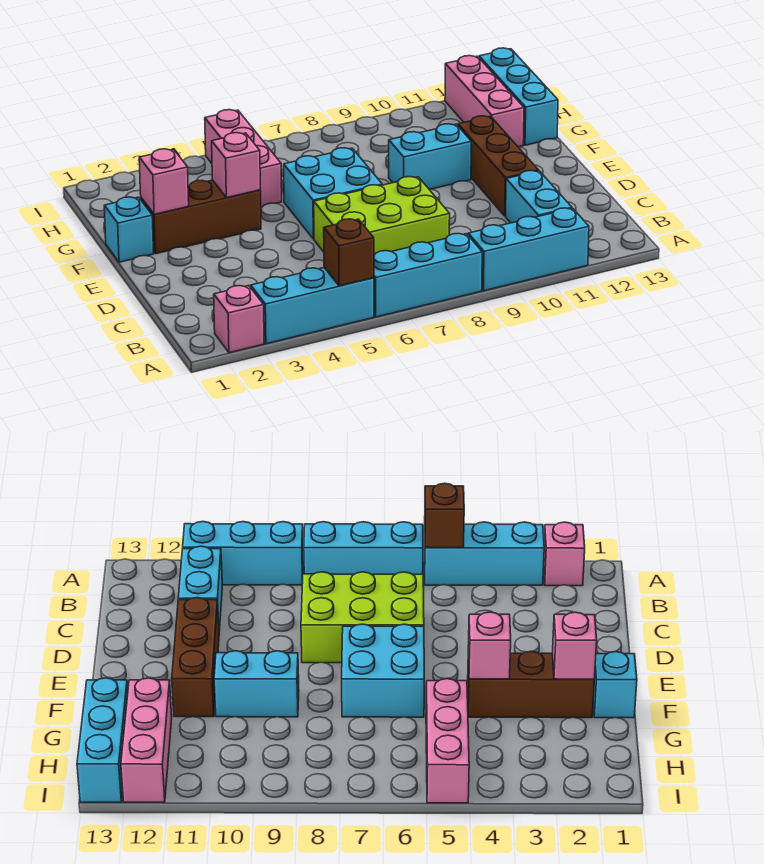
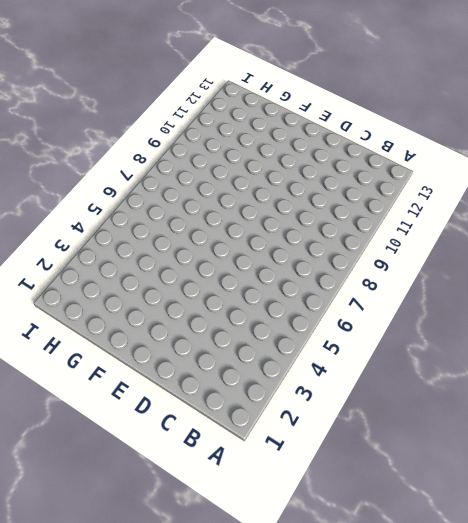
none -> pink brick A2 level 1
none -> cyan brick A3:A5 level 1
none -> cyan brick A6:A8 level 1

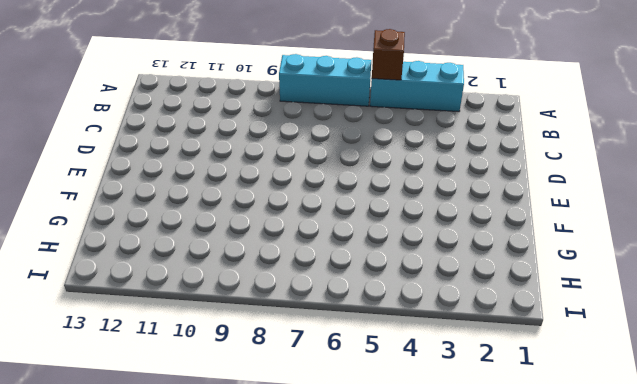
none -> pink brick A2 level 1
none -> cyan brick A9:A11 level 1
none -> cyan brick B11:C11 level 1

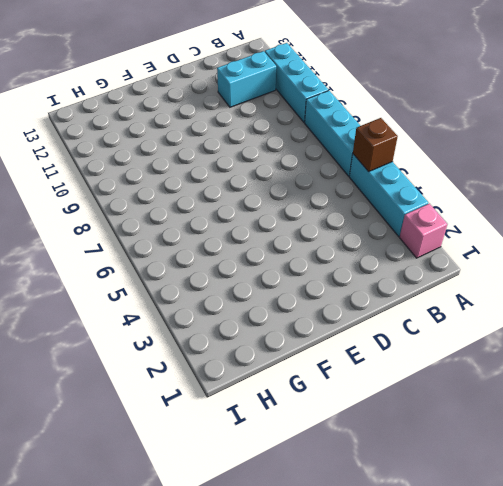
none -> lime brick C6:D8 level 1
none -> brown brick D11:F11 level 1
none -> cyan brick E6:F7 level 1

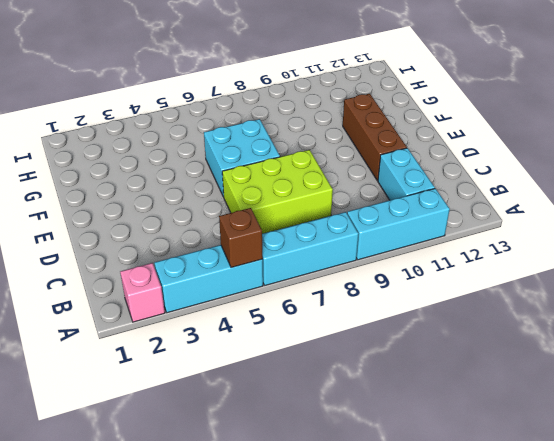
none -> cyan brick F1 level 1
none -> brown brick F2:F4 level 1
none -> cyan brick F9:F10 level 1

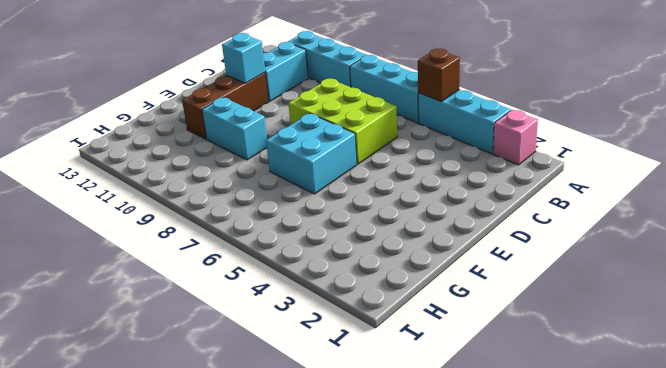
cyan brick D11 level 2 -> cyan brick F1 level 1
none -> brown brick F2:F4 level 1
none -> pink brick G5:I5 level 1
none -> pink brick G12:I12 level 1

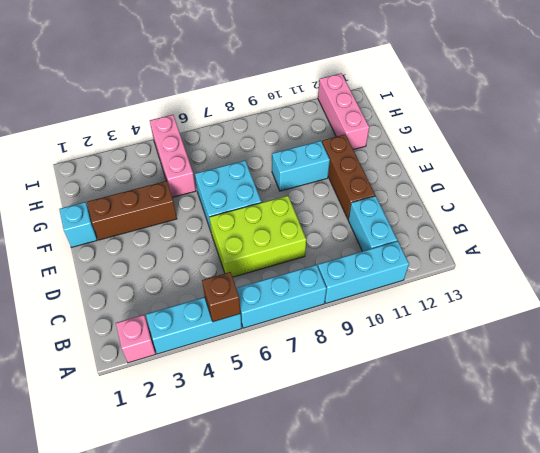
none -> cyan brick G13:I13 level 1
none -> pink brick F2 level 2
none -> pink brick F4 level 2

